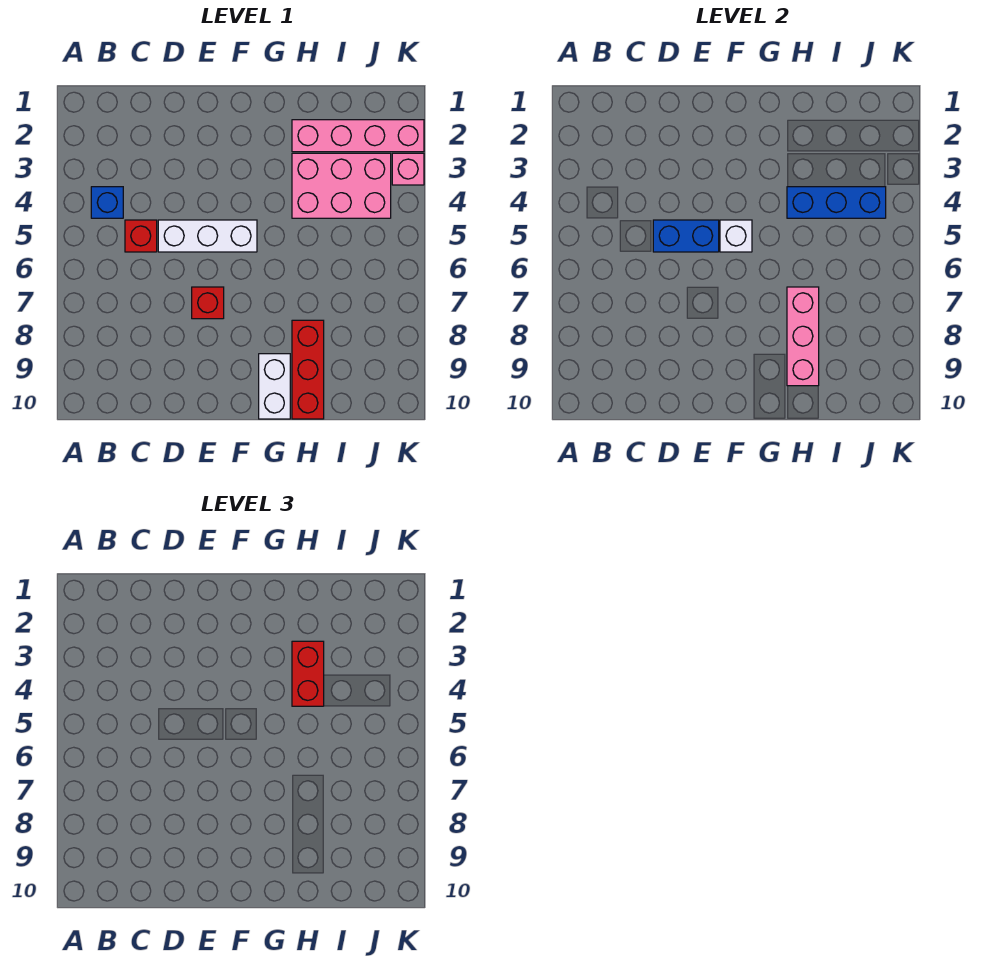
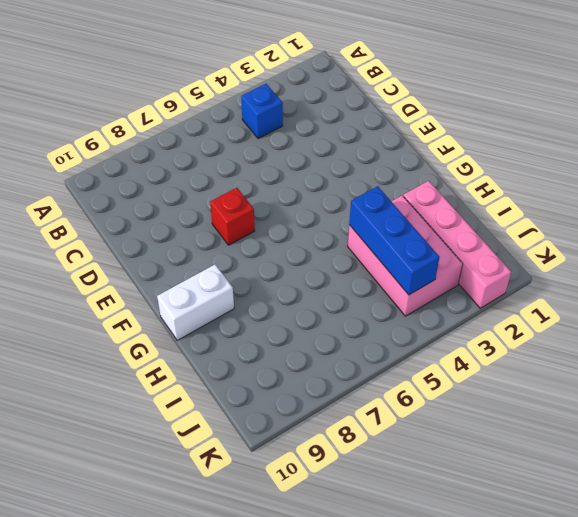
none -> red brick C5 level 1
none -> white brick D5:F5 level 1
none -> red brick H8:H10 level 1

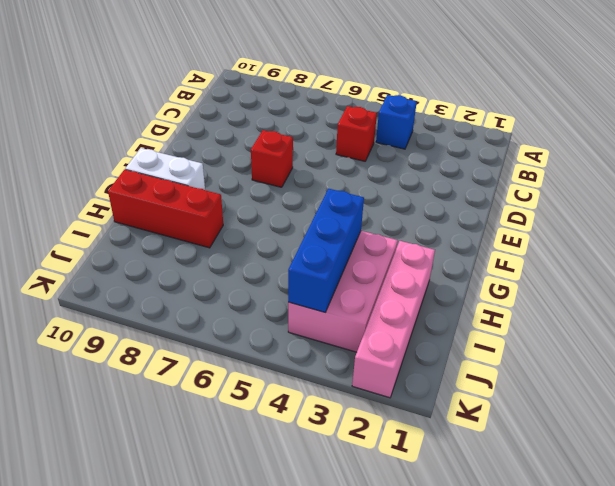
none -> white brick D5:F5 level 1
none -> pink brick K3 level 1
none -> blue brick D5:E5 level 2

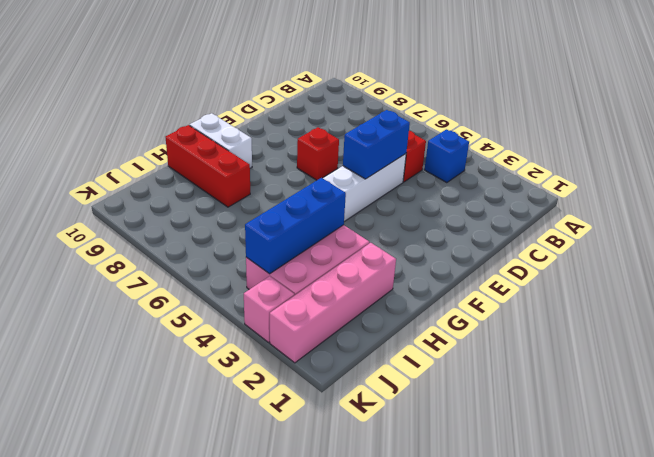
none -> white brick F5 level 2
none -> pink brick H7:H9 level 2
none -> red brick H3:H4 level 3

